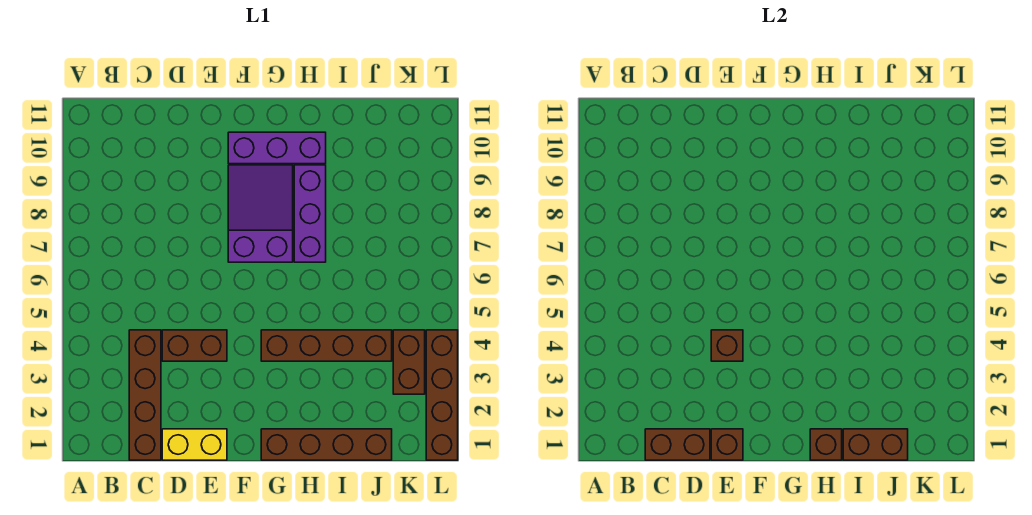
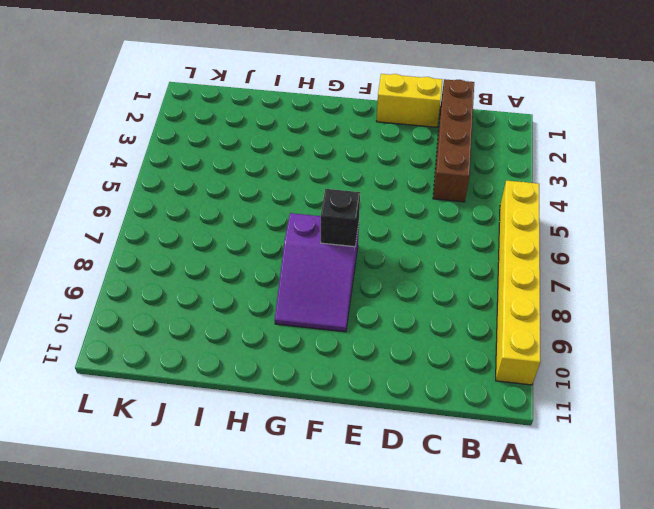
yellow brick A5:A10 level 1 -> none
black brick F7 level 2 -> none
none -> brown brick D4:E4 level 1
none -> purple brick F10:H10 level 1
none -> brown brick G1:J1 level 1

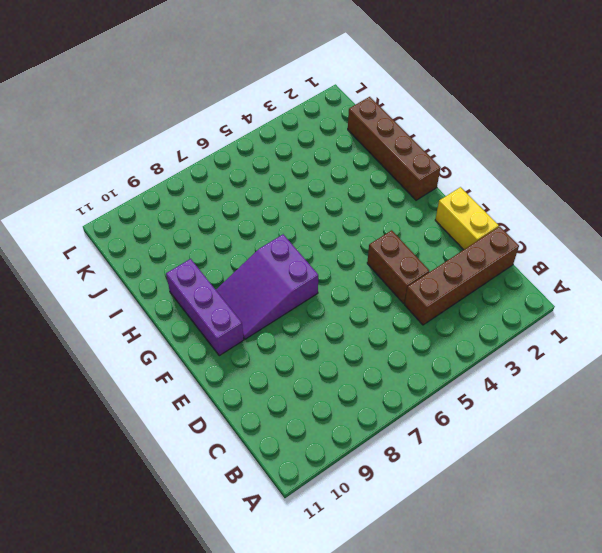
none -> brown brick G4:J4 level 1
none -> purple brick H7:H9 level 1
none -> brown brick K3:K4 level 1

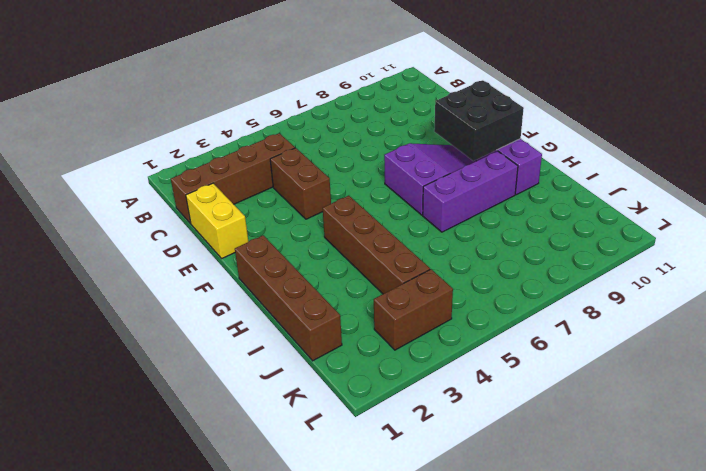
black brick F9:G10 level 2 -> none
none -> brown brick L1:L4 level 1
none -> brown brick C1:D1 level 2
none -> brown brick E1 level 2

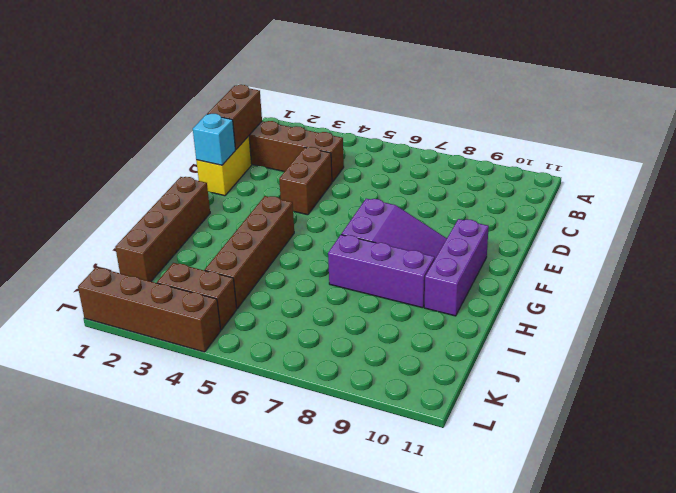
cyan brick E1 level 2 -> brown brick E1 level 2
none -> brown brick E4 level 2
none -> brown brick H1 level 2
none -> brown brick I1:J1 level 2

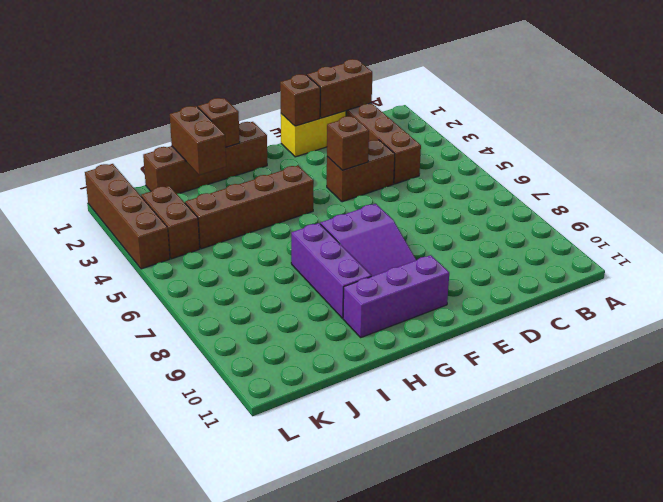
brown brick I1:I2 level 2 -> brown brick I1:J1 level 2

